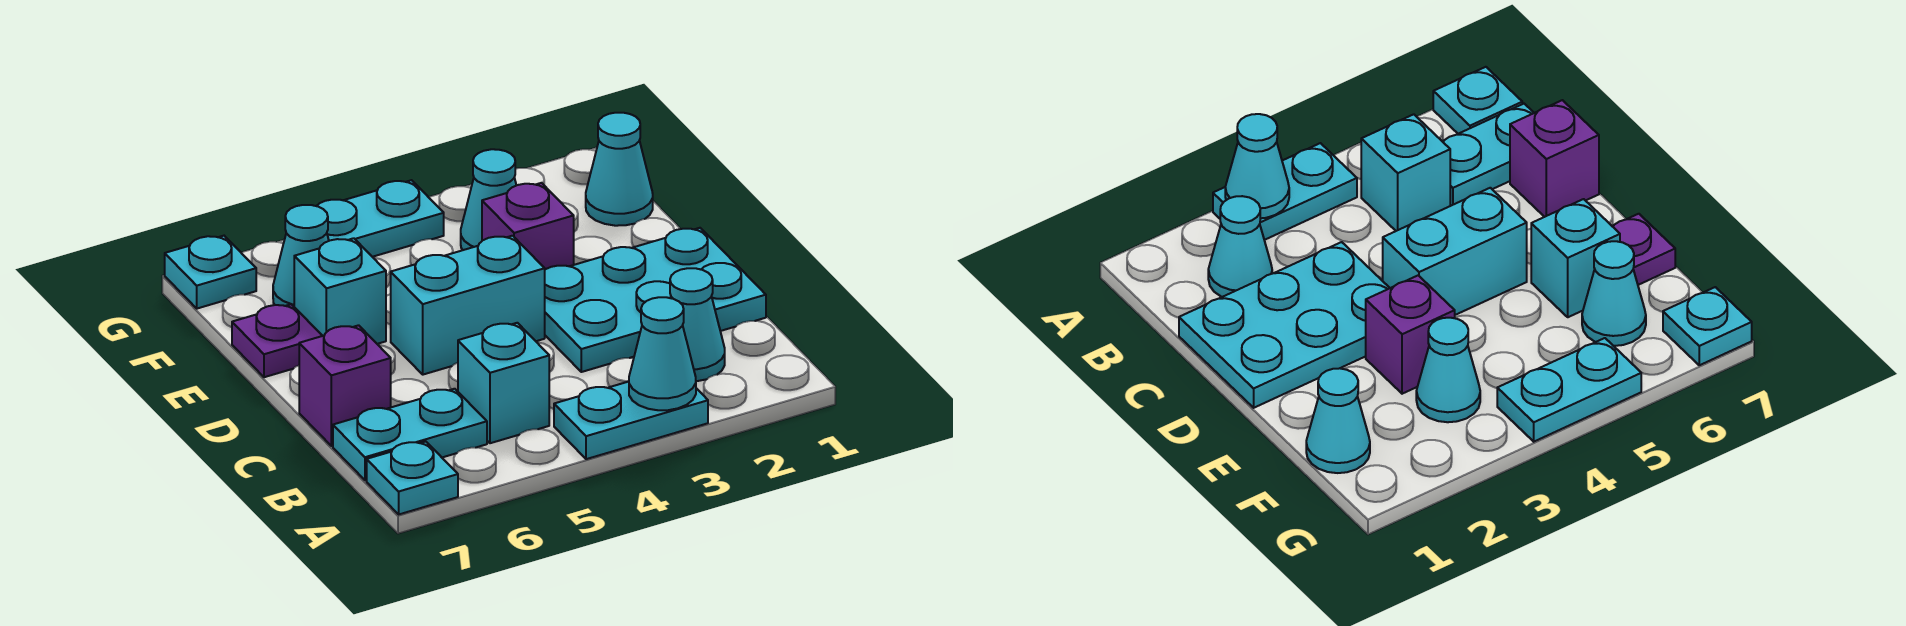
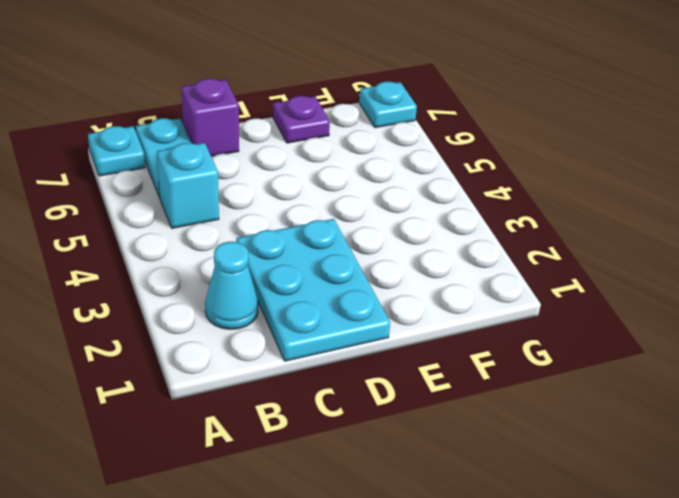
none -> cyan plate A3:A4 level 1
none -> cyan brick D4:D5 level 1
none -> purple brick E3 level 1

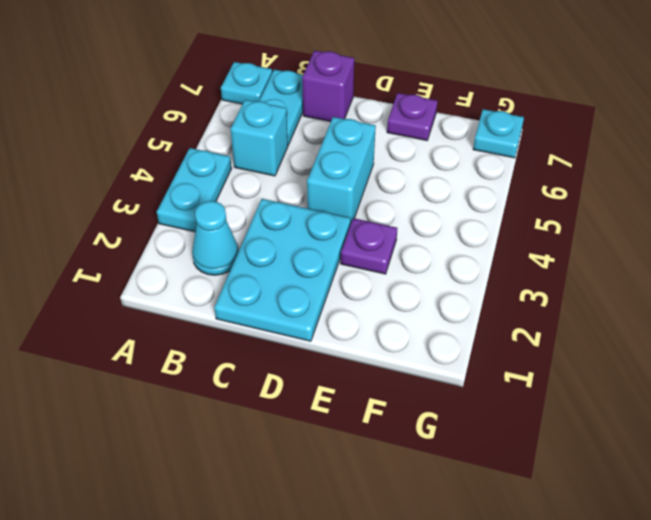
purple plate E3 level 1 -> purple brick E3 level 1
none -> cyan brick E6 level 1
none -> cyan cone F1 level 1
none -> cyan cone F3 level 1

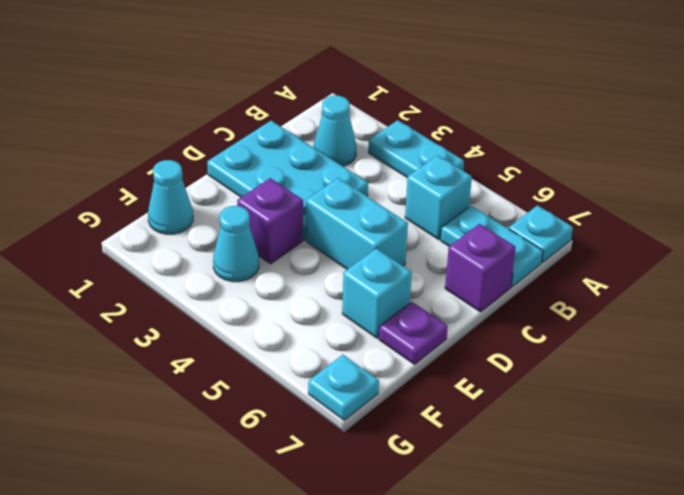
none -> cyan cone F6 level 1
none -> cyan plate G4:G5 level 1
none -> cyan cone A3 level 2

